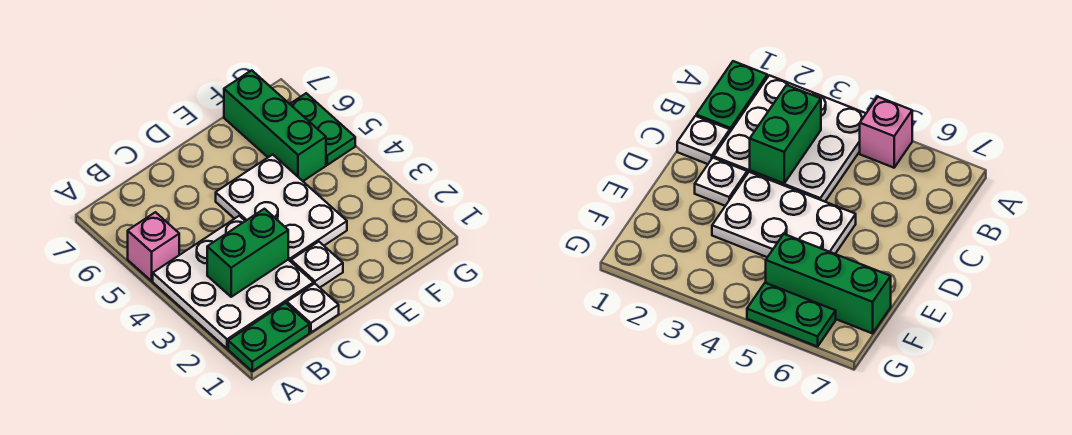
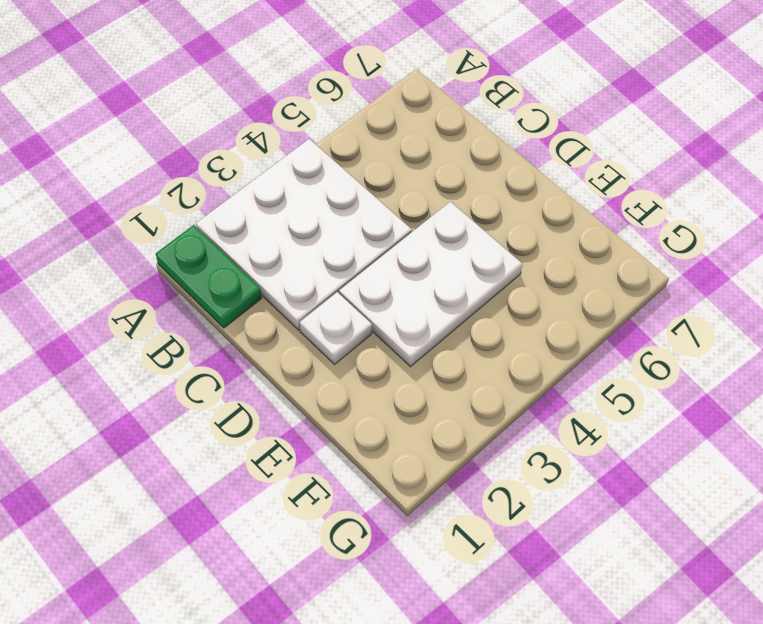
none -> pink brick A5 level 1
none -> white plate C1 level 1

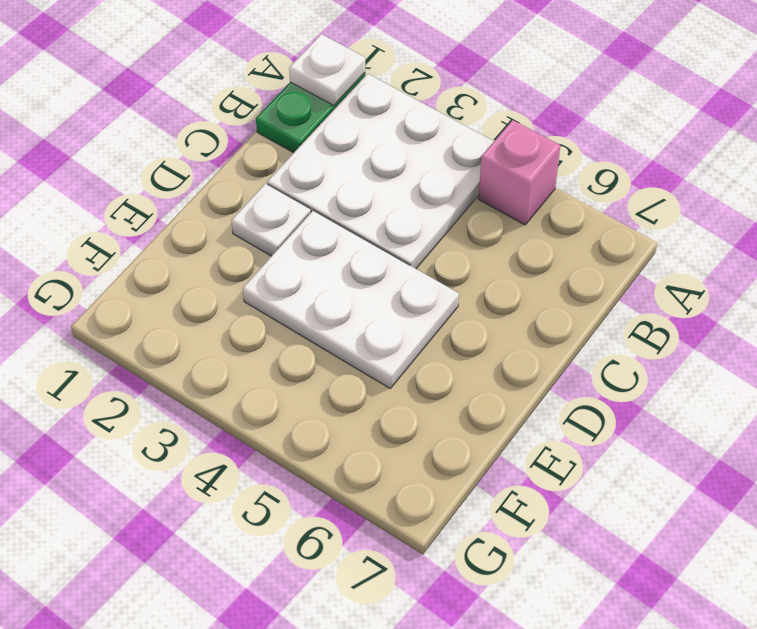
white plate A1 level 2 -> white plate C1 level 1
none -> green brick F5:F7 level 1
none -> green plate G5:G6 level 1

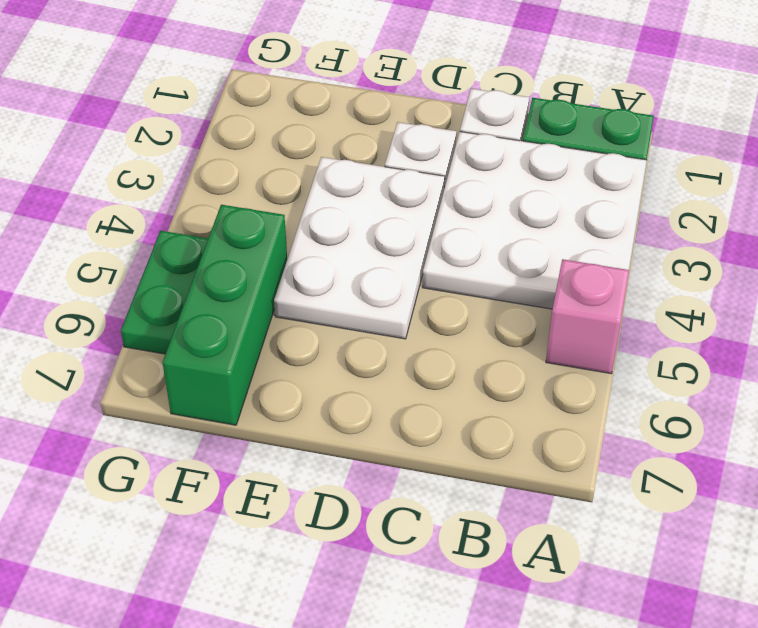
none -> green brick B3:C3 level 2

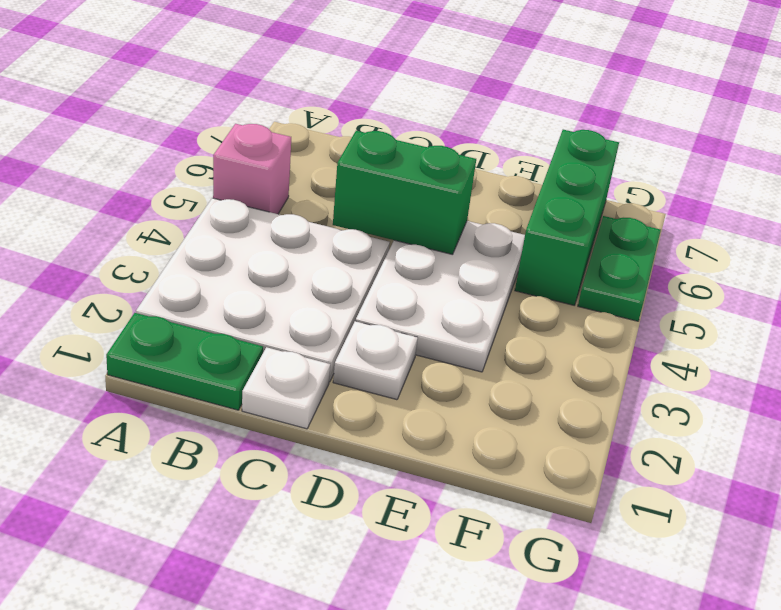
green brick C5:D5 level 2 -> green brick B3:C3 level 2

